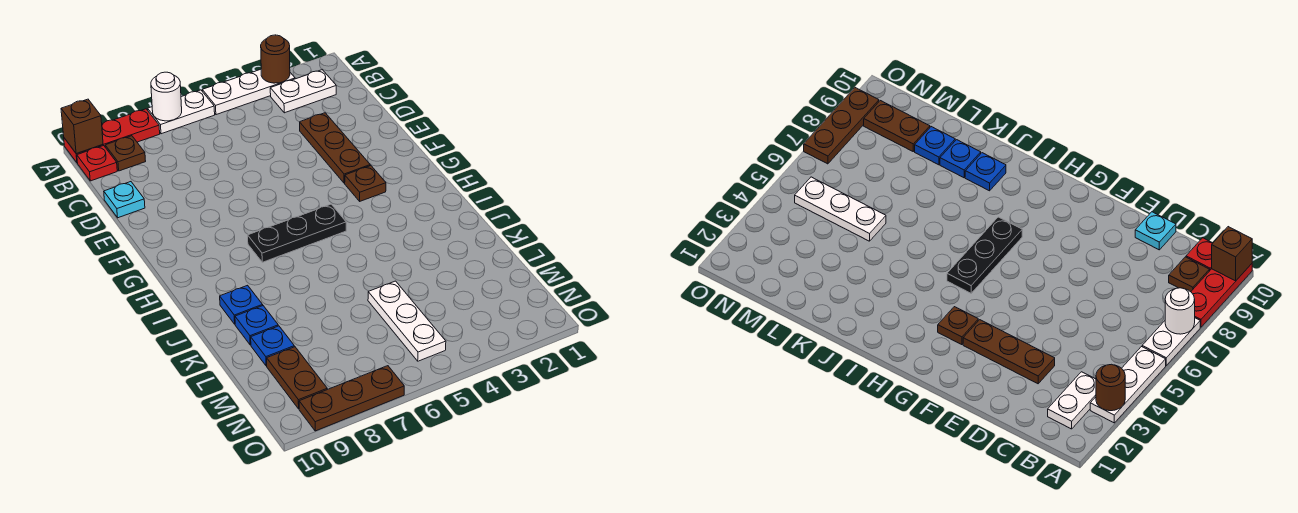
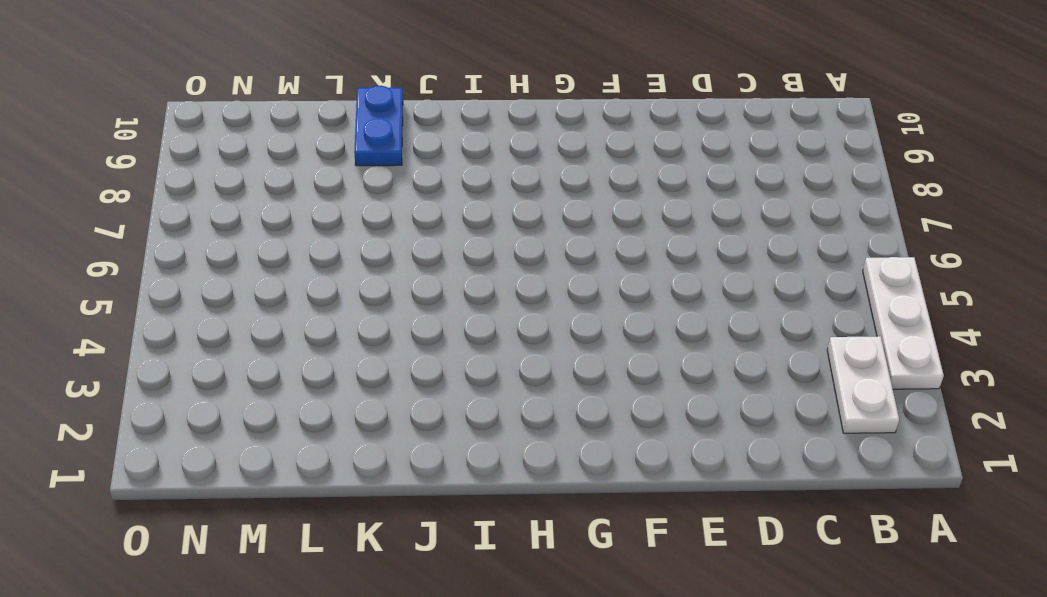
blue plate K9:K10 level 1 -> blue plate K9 level 1
none -> white plate A6:A7 level 1
none -> red plate A8:A10 level 1
none -> brown plate B9 level 1

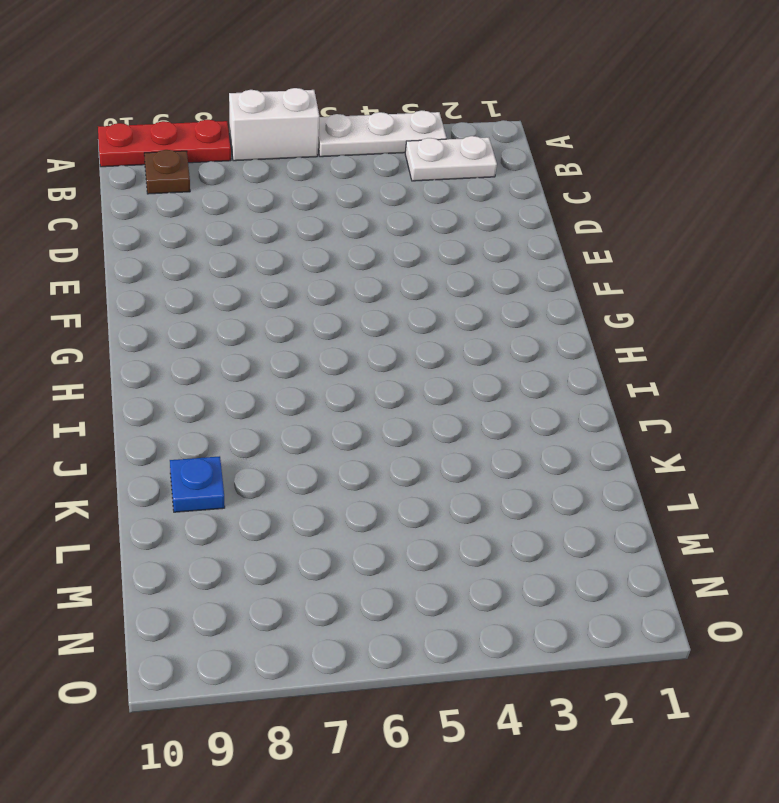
white brick A6:A7 level 1 -> white plate A6:A7 level 1
none -> red plate B10 level 1
none -> brown plate D3:F3 level 1
none -> cyan plate D10 level 1

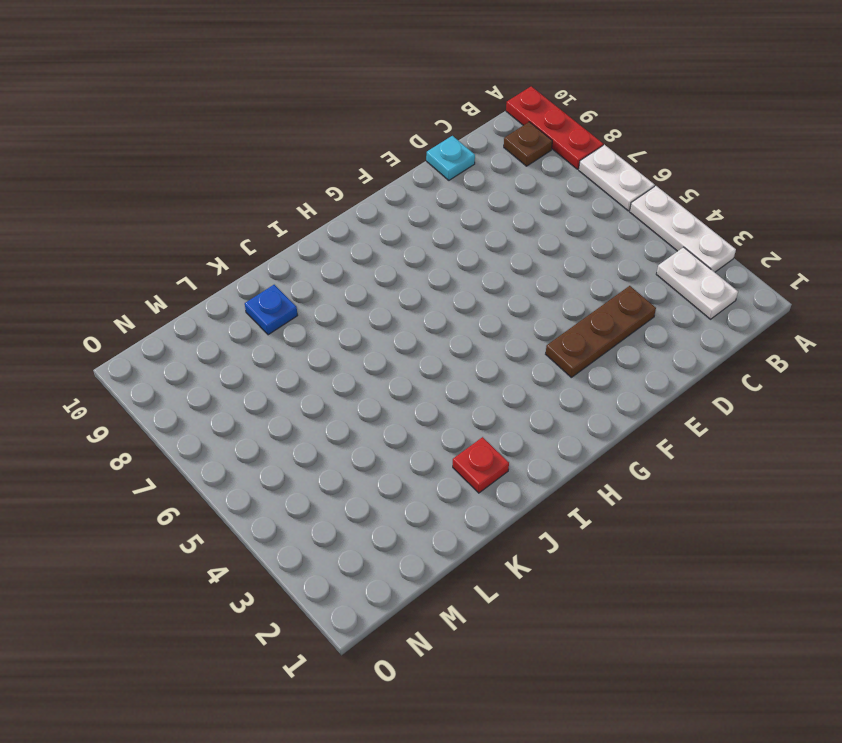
red plate J2 level 1 -> red plate B10 level 1
none -> brown plate G3 level 1
none -> black plate H5:H7 level 1
none -> blue plate J9 level 1

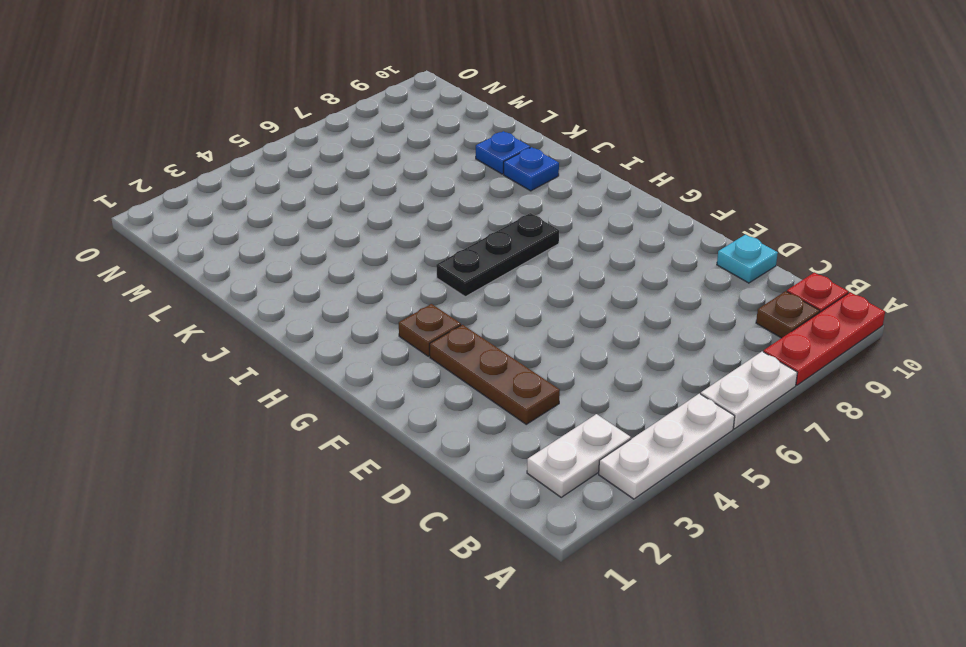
none -> white plate L5:N5 level 1
none -> blue plate L9 level 1
none -> brown plate M9:N9 level 1

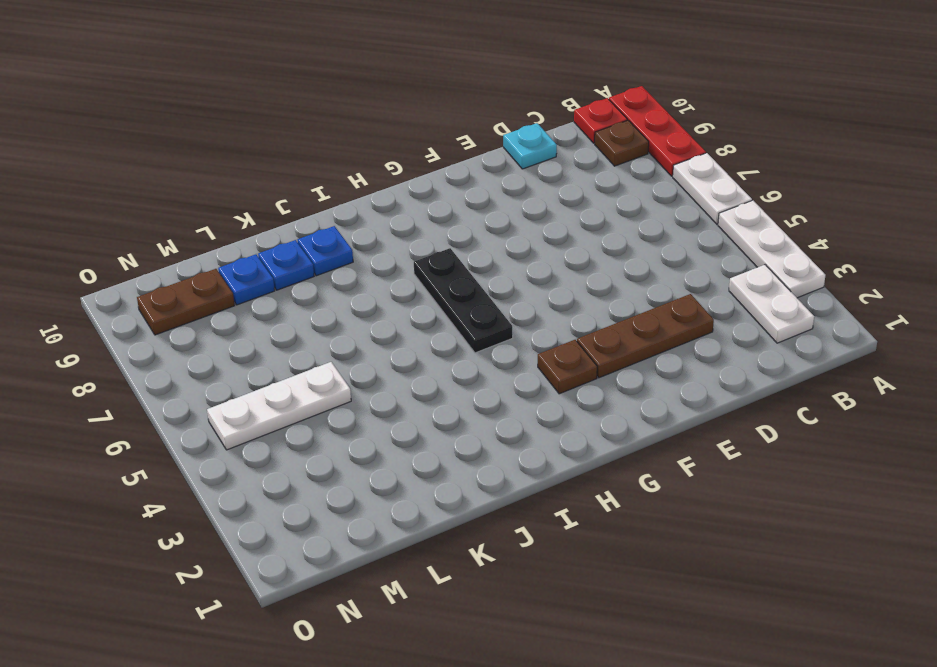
none -> brown plate O7:O9 level 1
none -> brown round brick A3 level 2
none -> white round brick A7 level 2

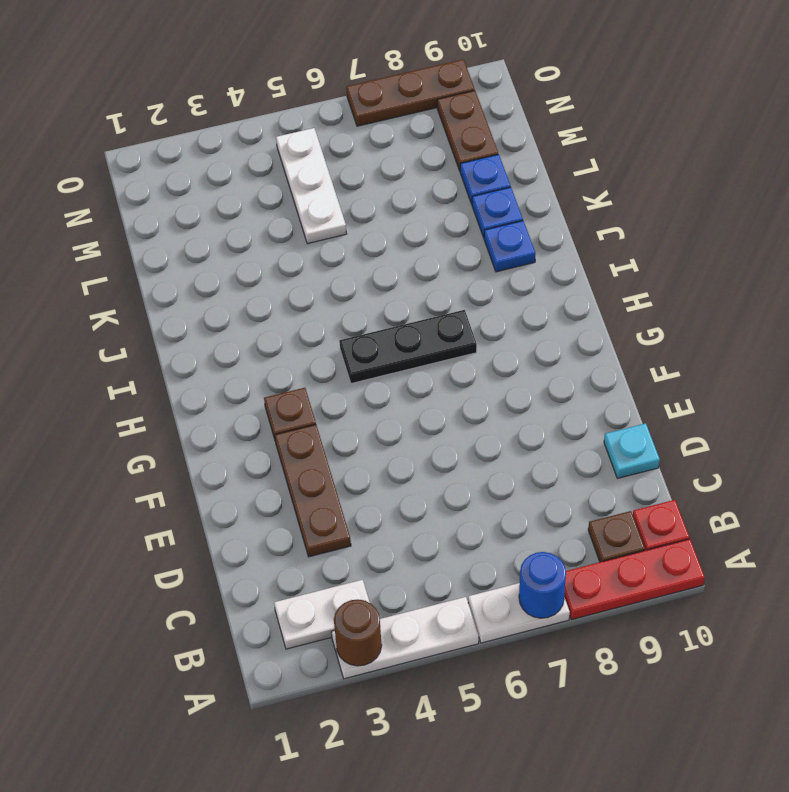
blue round brick A7 level 2 -> white round brick A7 level 2
none -> brown brick A10 level 2

